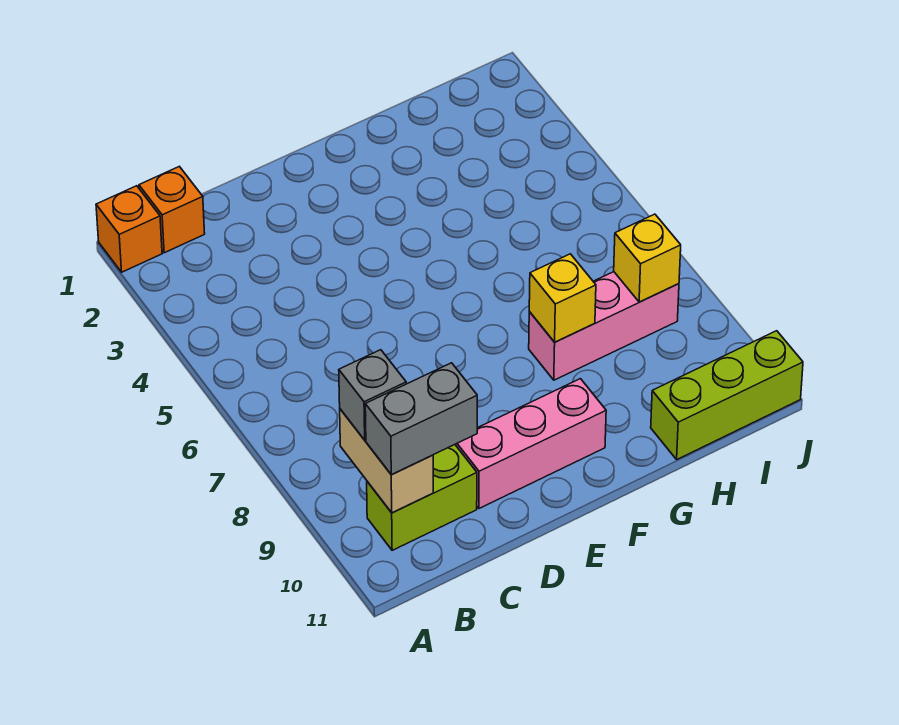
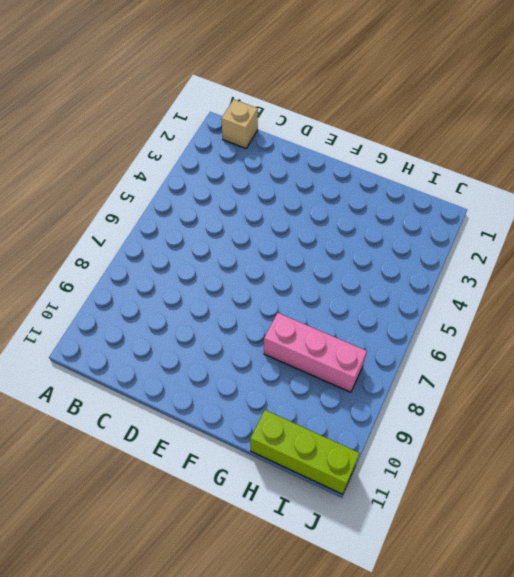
tan brick B1 level 1 -> orange brick B1 level 1
none -> orange brick A1 level 1
none -> lime brick B10:C10 level 1

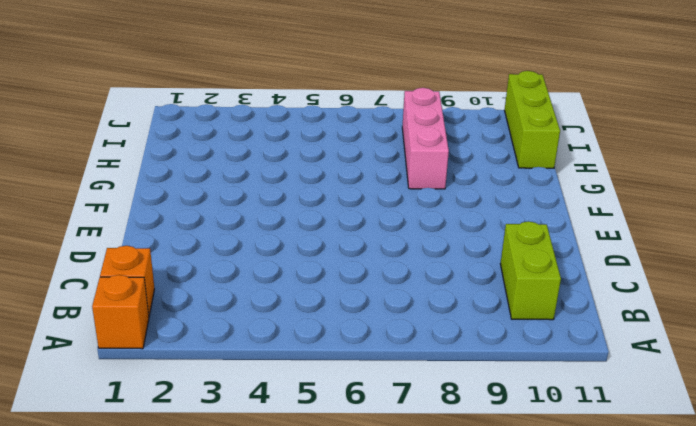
none -> pink brick D10:F10 level 1
none -> tan brick B9:B10 level 2

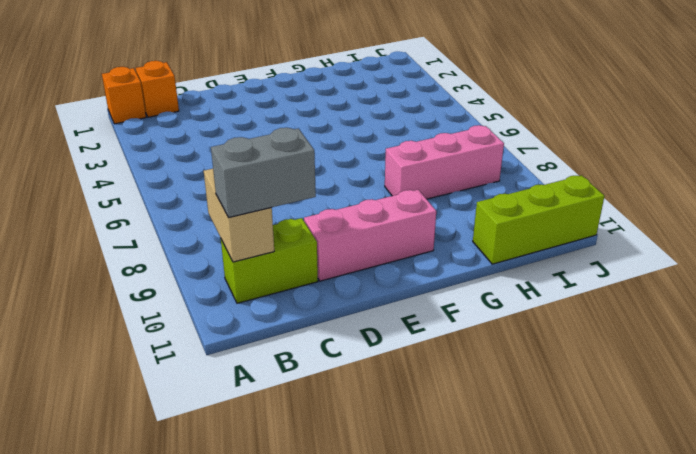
none -> yellow brick G8 level 2
none -> yellow brick I8 level 2

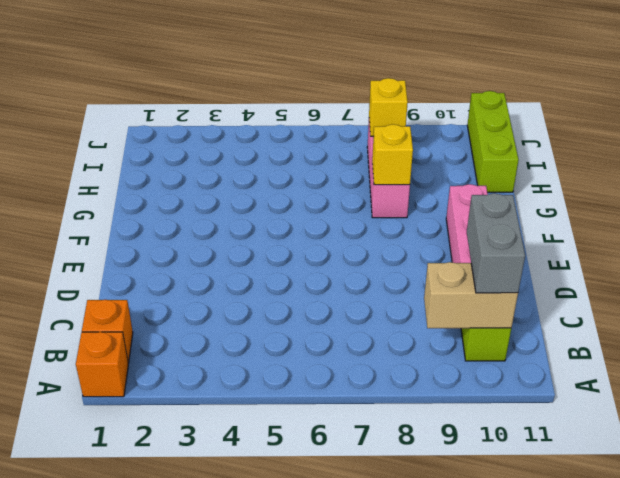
none -> grey brick B9 level 3

